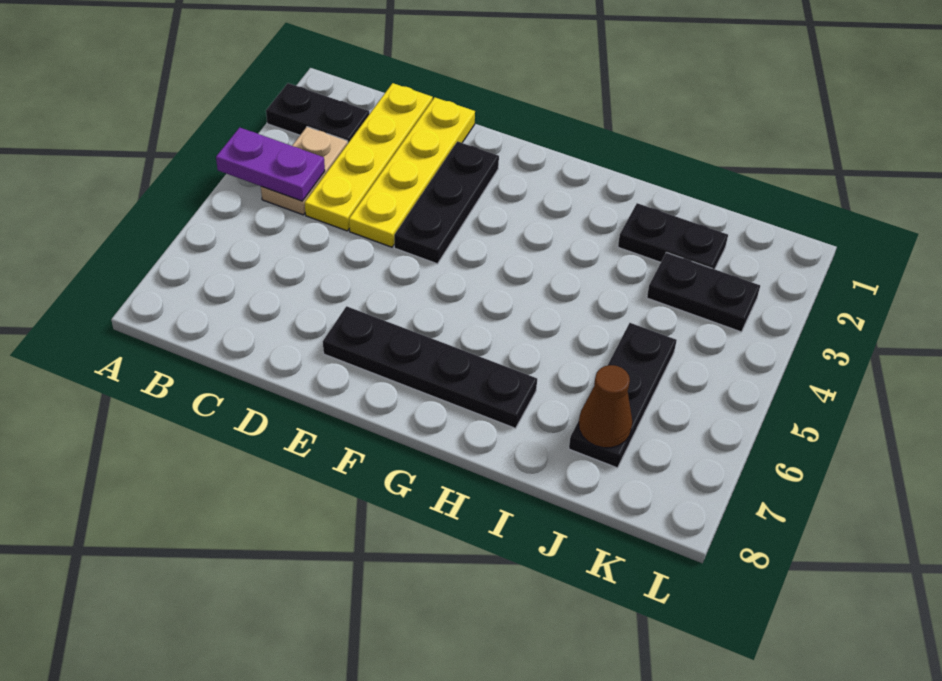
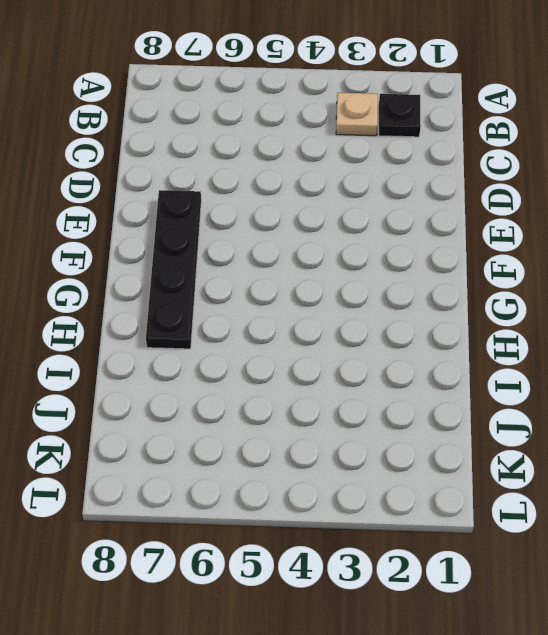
black plate B2 level 1 -> black plate A2:B2 level 1
tan plate B3 level 1 -> tan plate B3:B4 level 1
none -> yellow plate C1:C4 level 1
none -> yellow plate D1:D4 level 1

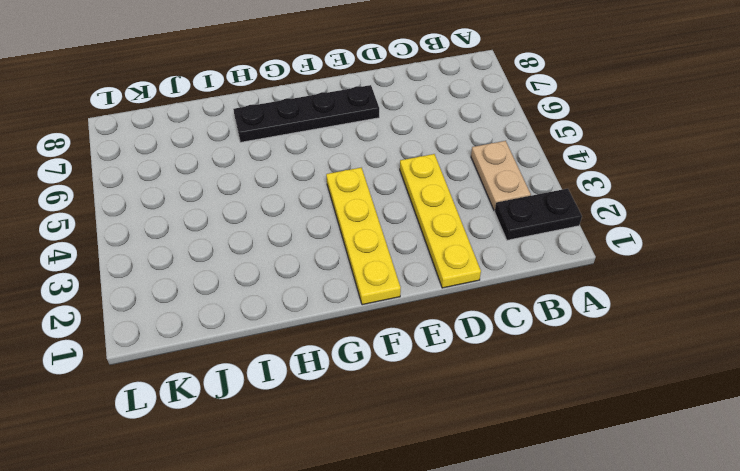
yellow plate F1:F4 level 1 -> yellow plate C1:C4 level 1
none -> black plate E2:E4 level 1
none -> black plate I2:J2 level 1

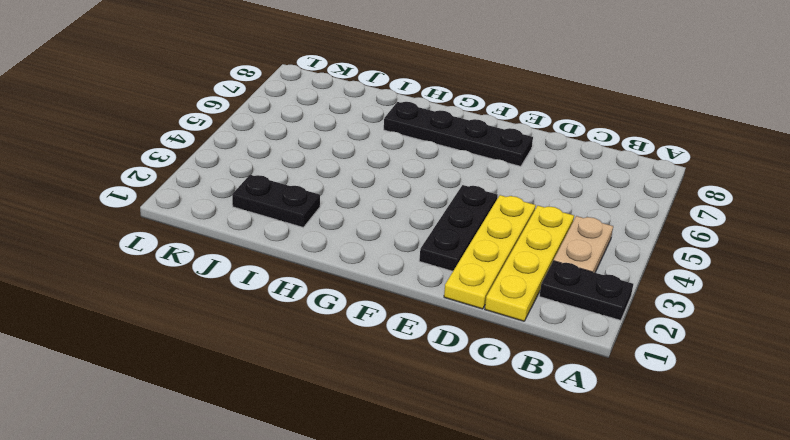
none -> black plate J3:K3 level 1
none -> black plate J5:J7 level 1

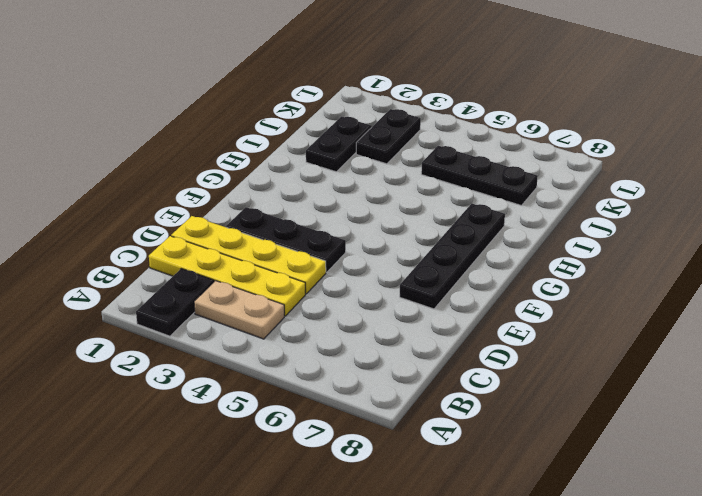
none -> purple plate A4:B4 level 2
none -> brown cone J7 level 2

